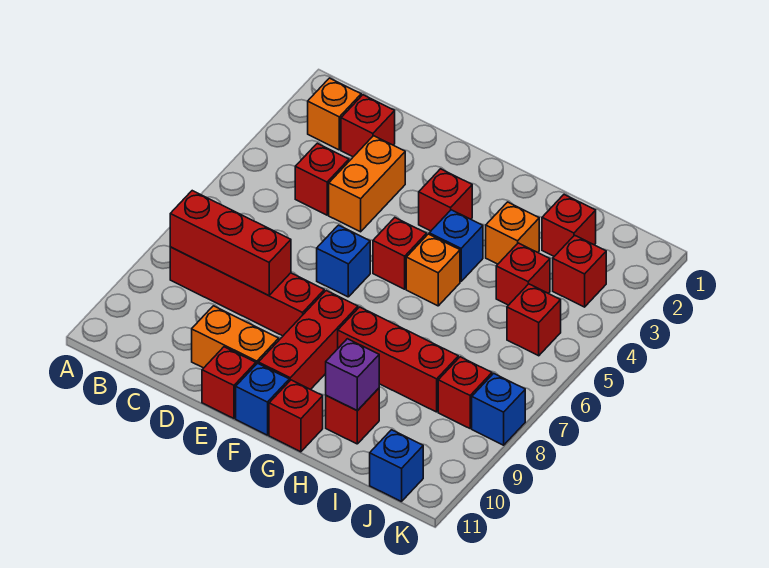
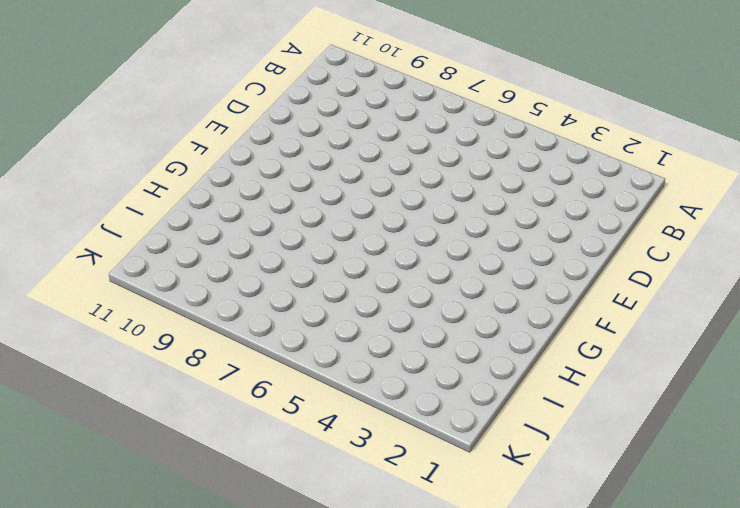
none -> orange brick B2 level 1
none -> red brick B8:E8 level 1
none -> red brick C2 level 1

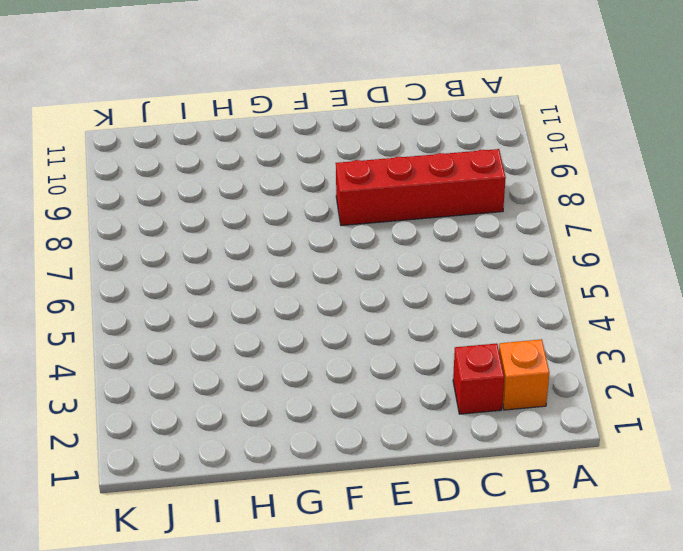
none -> red brick C4 level 1
none -> orange brick D3:D4 level 1
none -> orange brick D10:E10 level 1

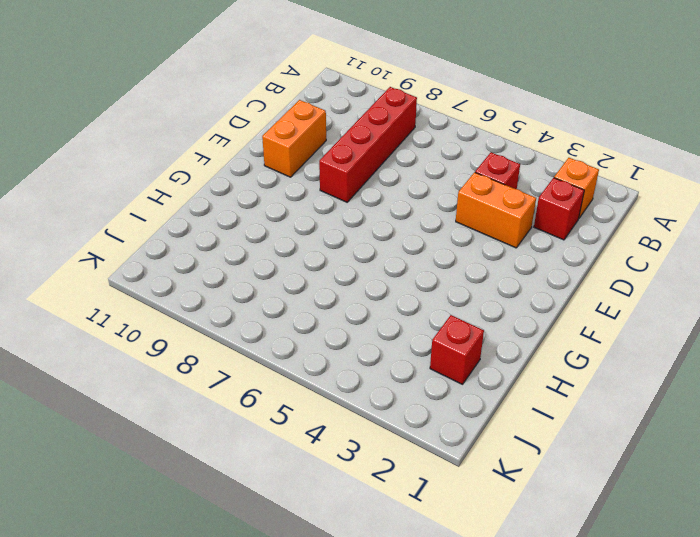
none -> blue brick E6 level 1
none -> red brick E11 level 1
none -> red brick F3 level 1

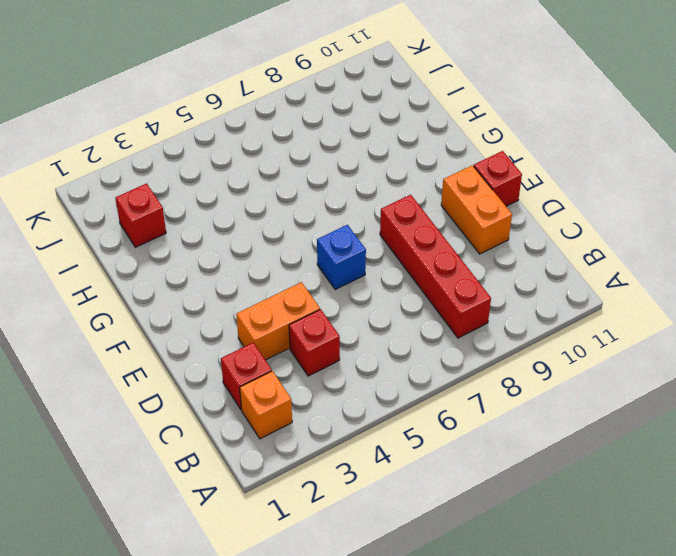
none -> red brick F3 level 1
none -> red brick F5 level 1
none -> red brick F8:F10 level 1

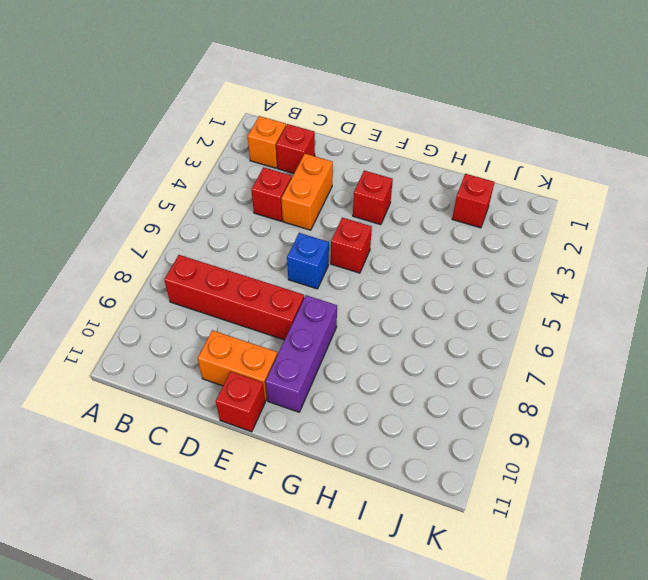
purple brick F8:F10 level 1 -> red brick F8:F10 level 1
none -> blue brick F11 level 1
none -> blue brick G4 level 1
none -> orange brick G5 level 1

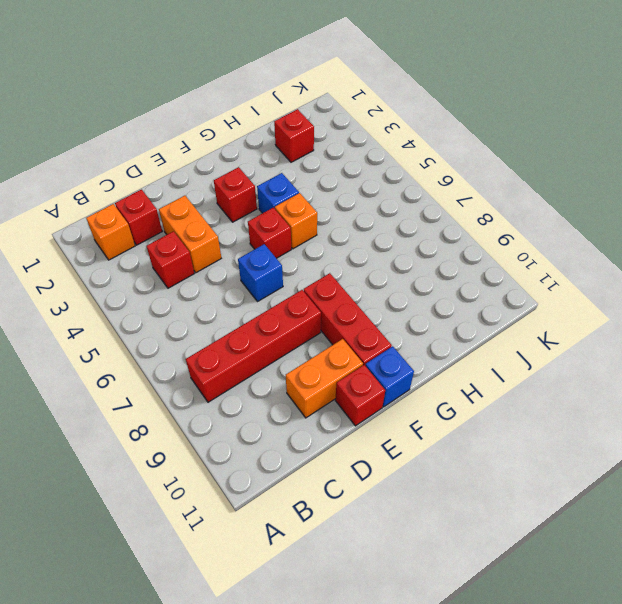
none -> red brick G8:I8 level 1
none -> red brick G11 level 1
none -> orange brick H3 level 1

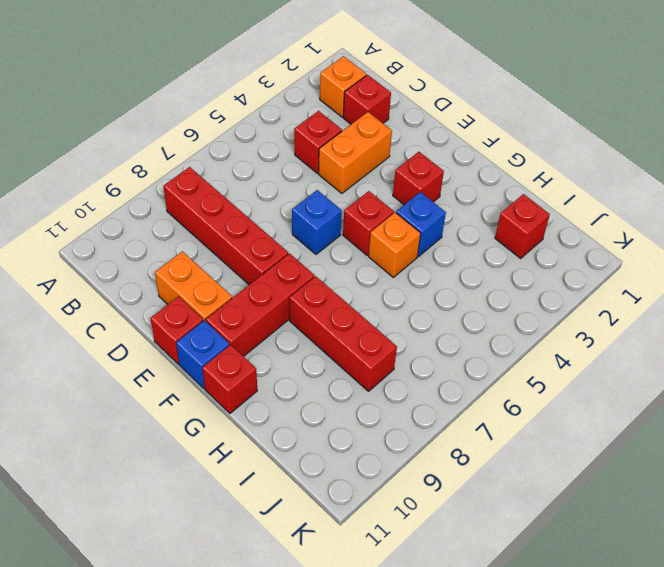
none -> orange brick H3 level 1
none -> red brick H10 level 1
none -> red brick I4 level 1

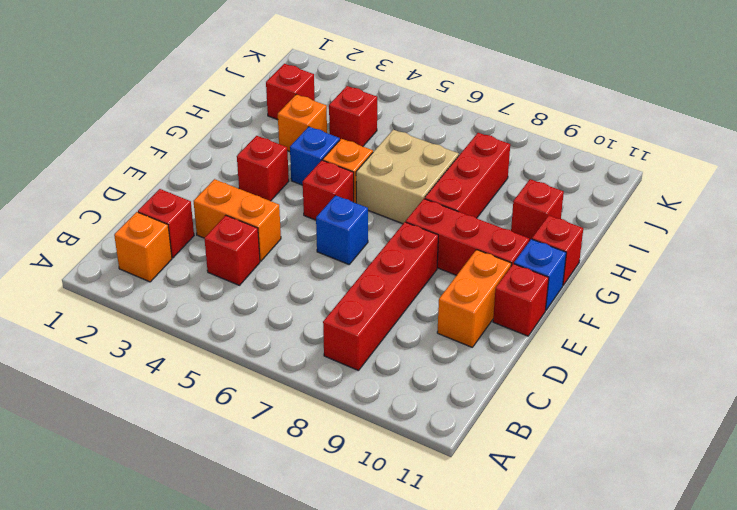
tan brick G6:H7 level 1 -> none
none -> red brick J3 level 1
none -> red brick J5 level 1
none -> red brick J8 level 1

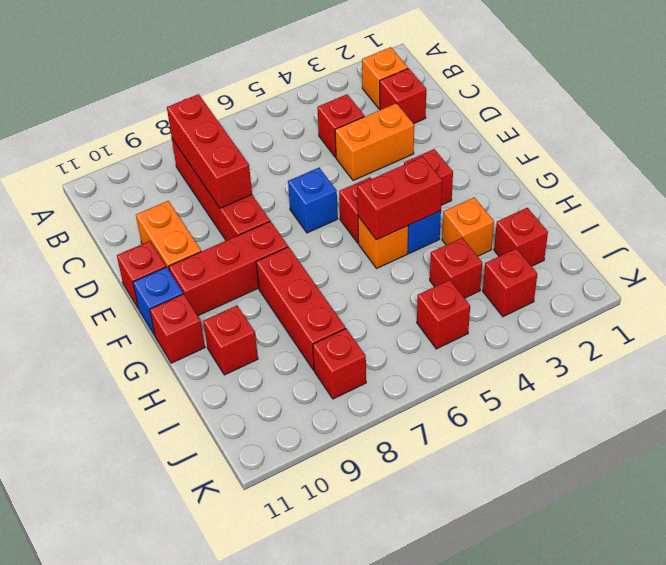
red brick G4:G5 level 2 -> none
none -> blue brick J11 level 1
none -> blue brick K8 level 1
none -> purple brick H10 level 2

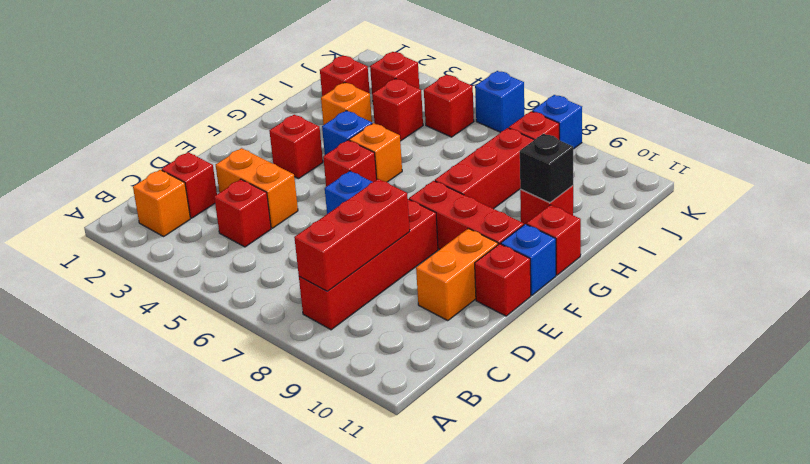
black brick H10 level 2 -> purple brick H10 level 2
blue brick K6 level 1 -> blue brick J11 level 1

